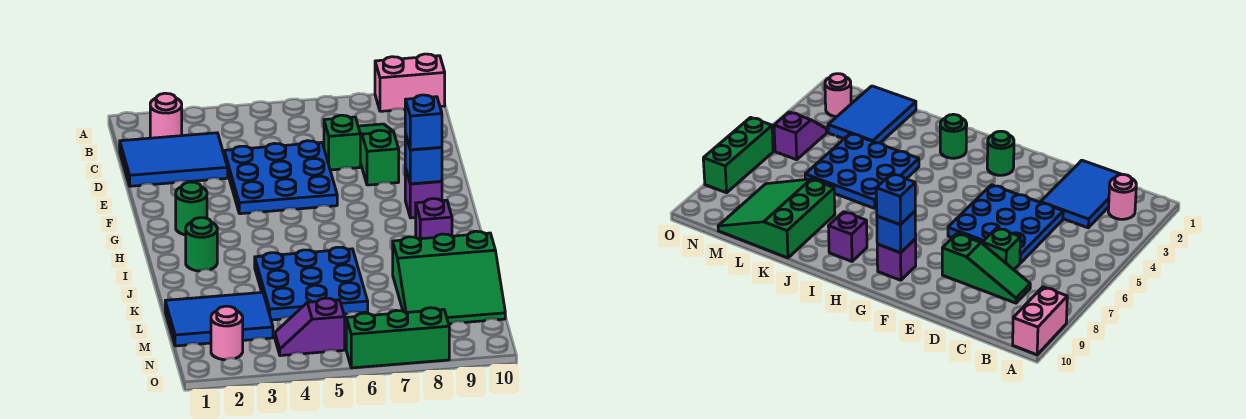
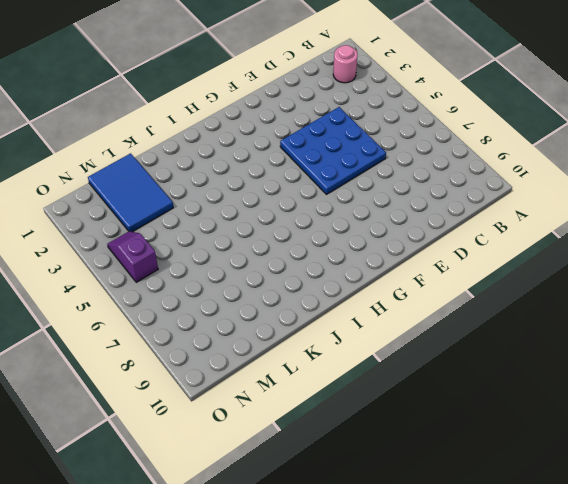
none -> pink brick A9:A10 level 1
none -> blue tile C1:D3 level 1
none -> green slope C8:E8 level 1 top E

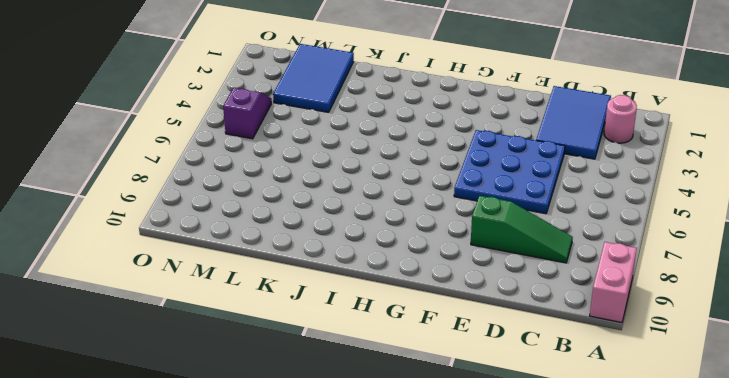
none -> green brick D7 level 1
none -> green round brick G2 level 1
none -> purple brick G9 level 1

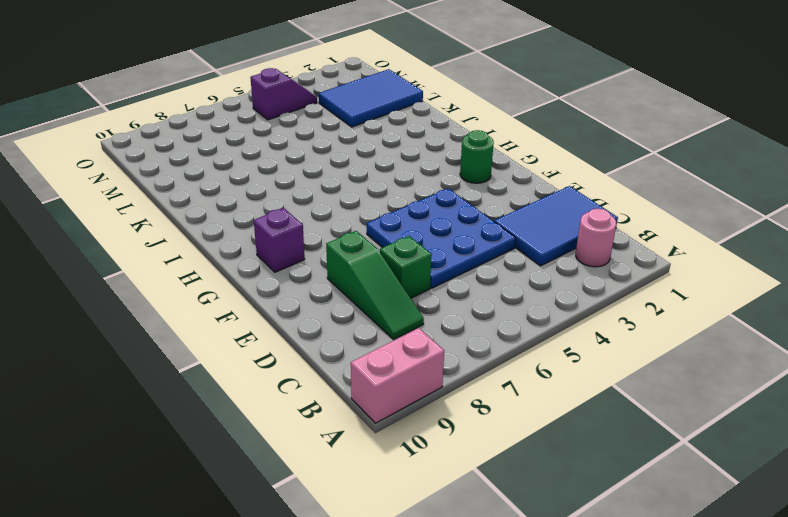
none -> green round brick I2 level 1
none -> purple brick I9 level 1
none -> blue plate J4:L6 level 1

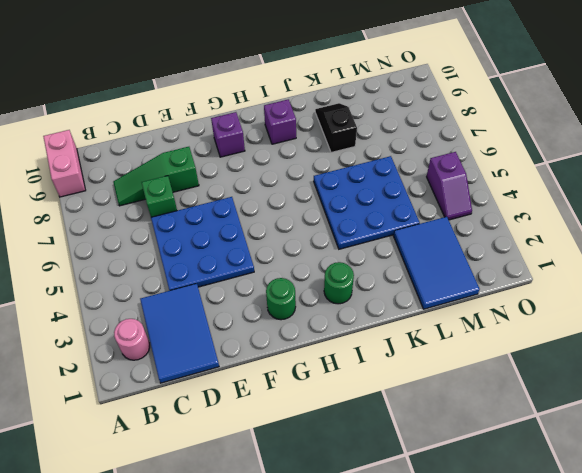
black slope K8:K9 level 1 top 8 -> green slope K8:M10 level 1 top K
none -> pink round brick N2 level 1
none -> green brick O6:O8 level 1
none -> blue brick G9 level 2

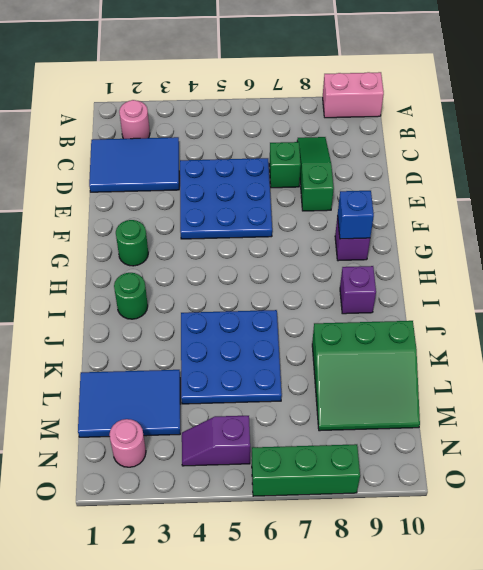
none -> blue brick G9 level 3

